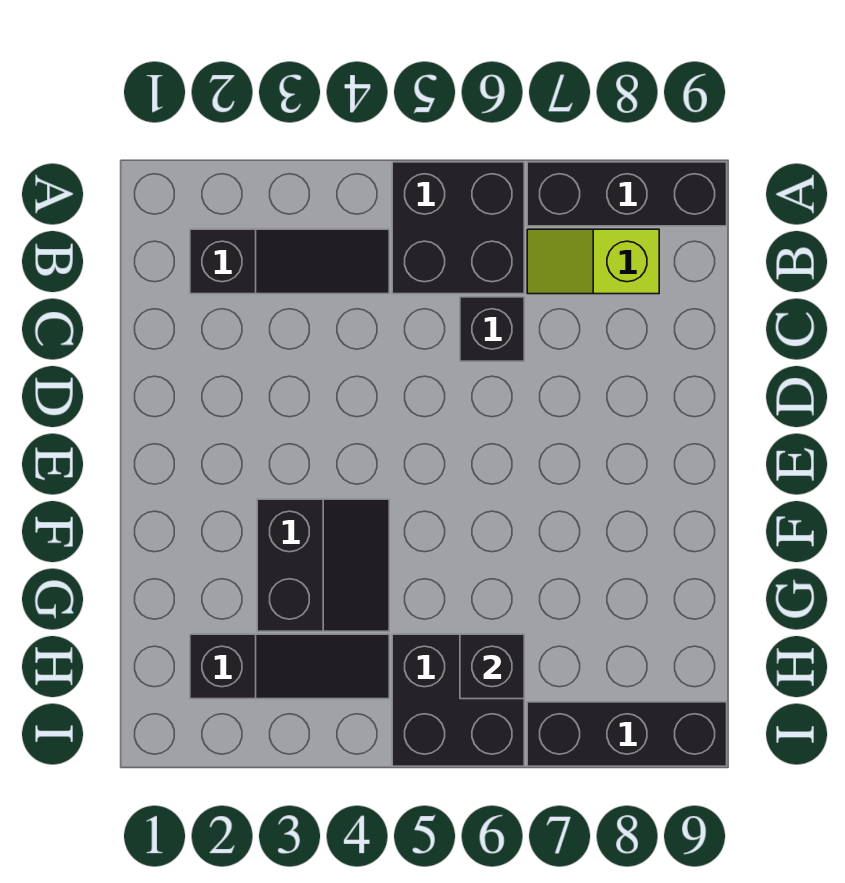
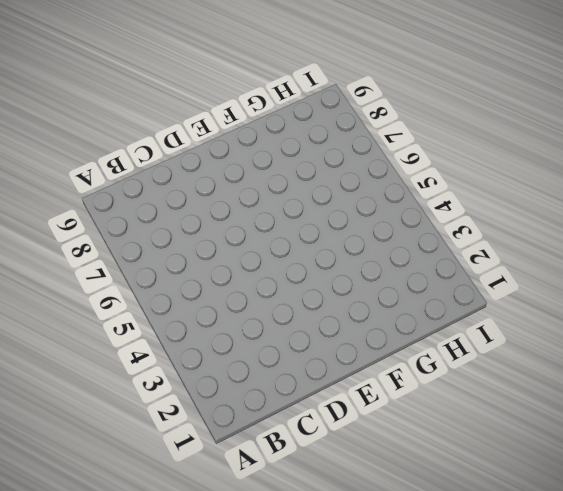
none -> black brick A5:B6 level 1
none -> black brick A7:A9 level 1

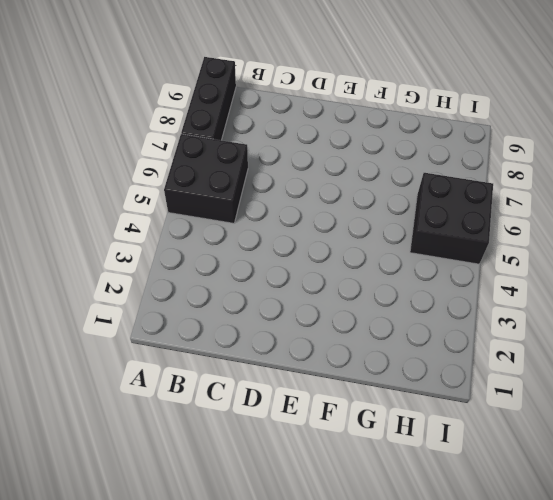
none -> black slope B2:B4 level 1 top 2
none -> lime slope B7:B8 level 1 top 8

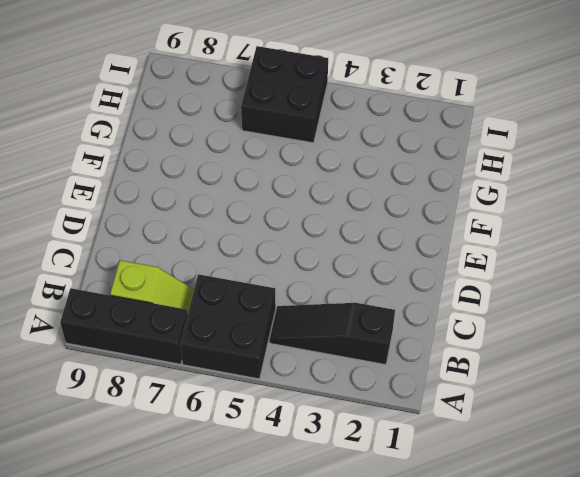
none -> black brick C6 level 1
none -> black slope F3:G4 level 1 top 3

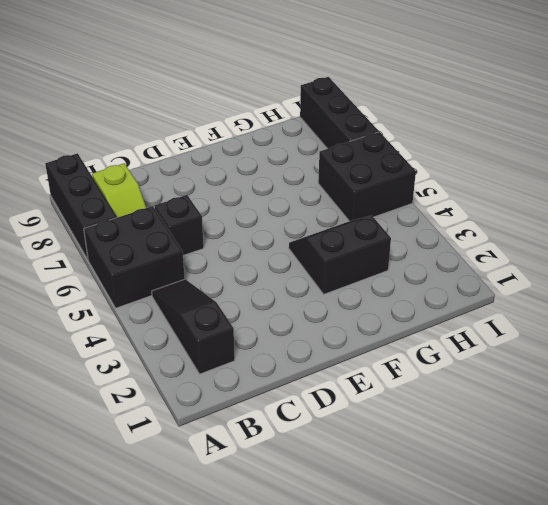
none -> black slope H2:H4 level 1 top 2
none -> black brick H6 level 2

